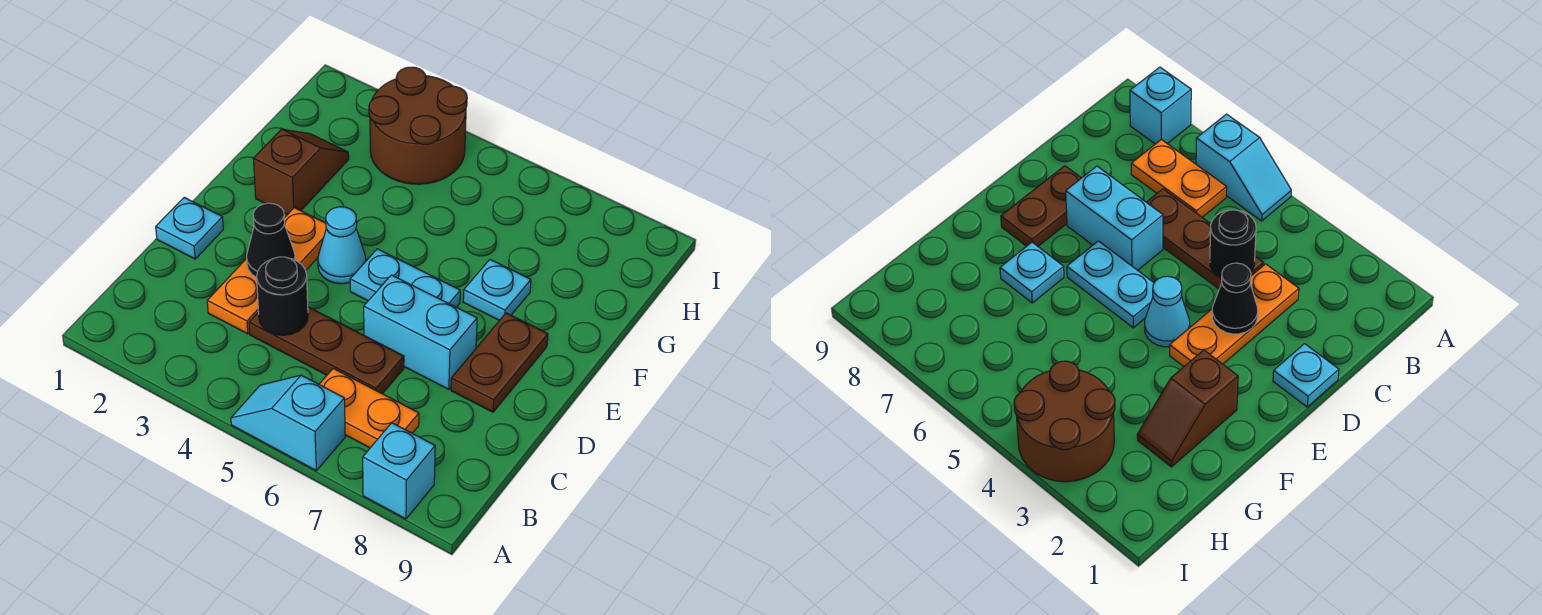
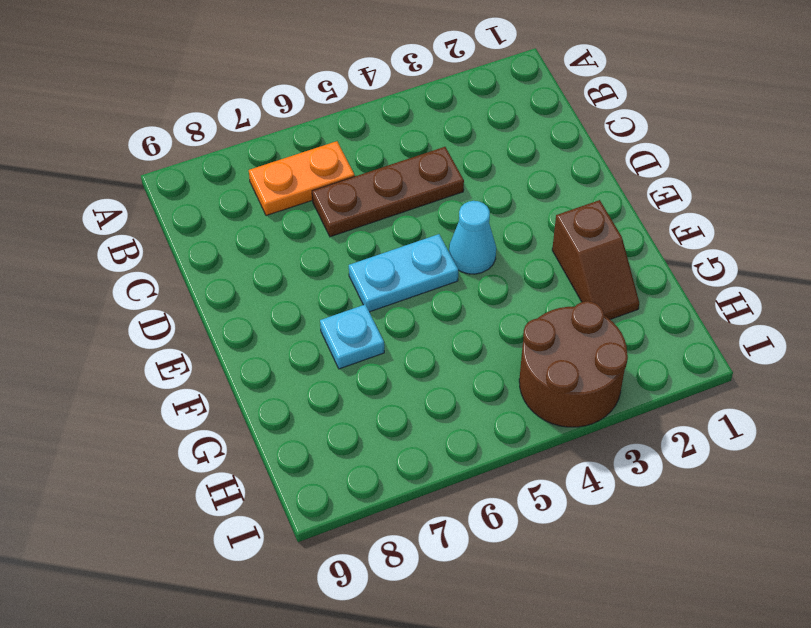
none -> cyan slope A5:A6 level 1 top 6
none -> cyan brick A8 level 1
none -> orange plate C3:E3 level 1

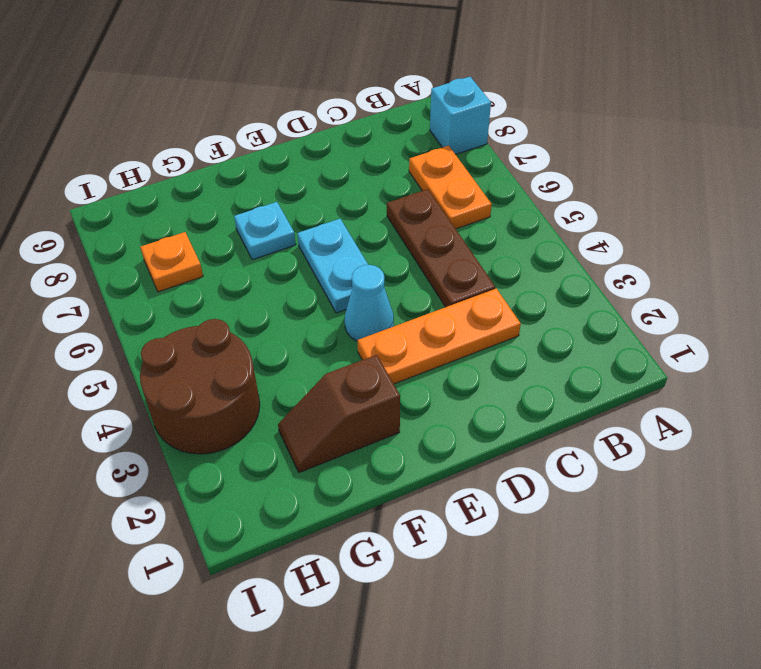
orange plate H7 level 1 -> none
none -> cyan slope A5:A6 level 1 top 6
none -> cyan plate D1 level 1
none -> cyan brick D6:D7 level 1

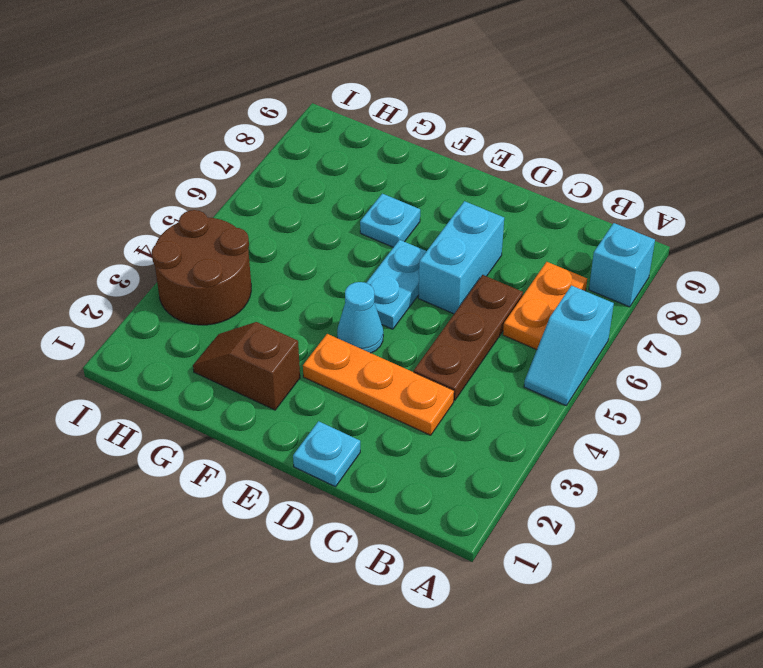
none -> brown plate D8:E8 level 1
none -> black round brick C4 level 2
none -> black cone D3 level 2

